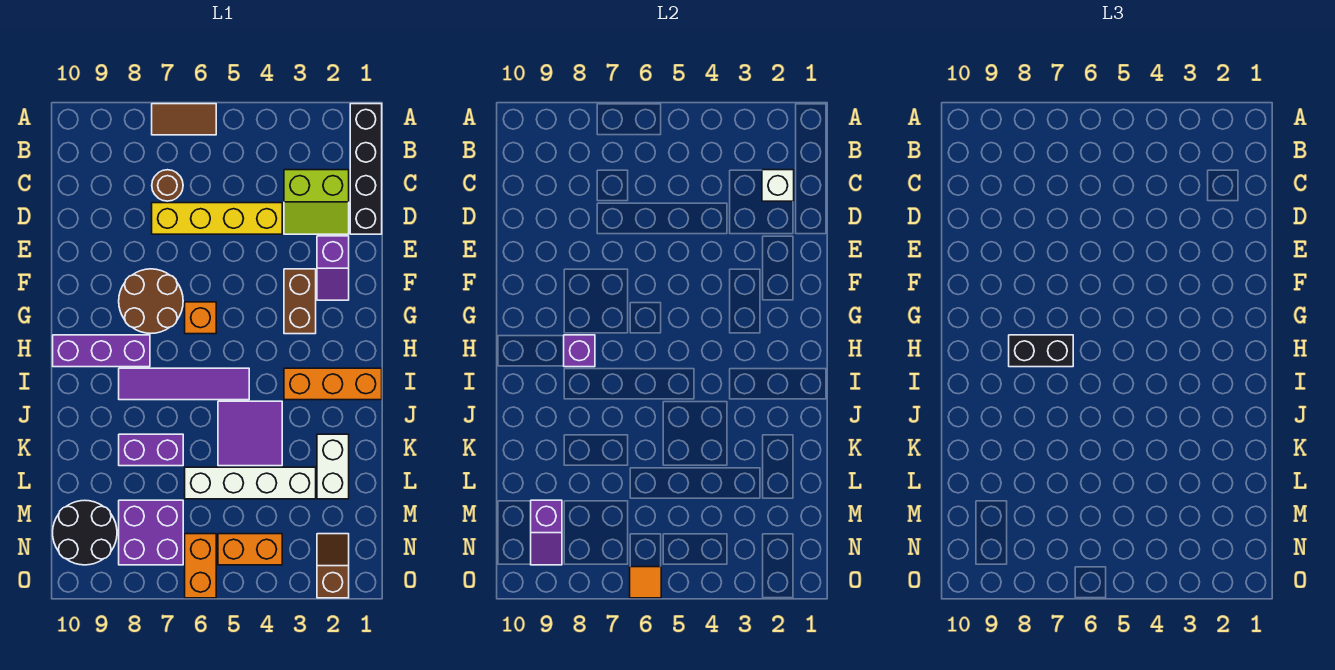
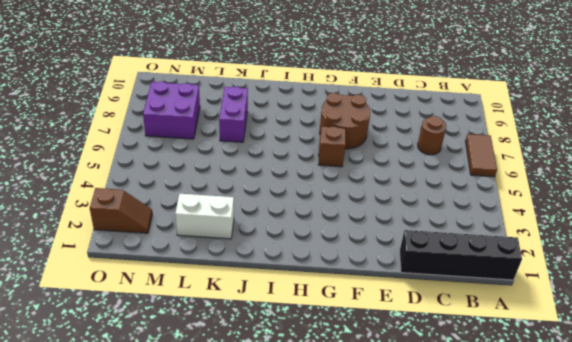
brown brick G6 level 1 -> orange brick G6 level 1
none -> lime slope C2:D3 level 1 top C
none -> yellow brick D4:D7 level 1
none -> purple slope E2:F2 level 1 top E

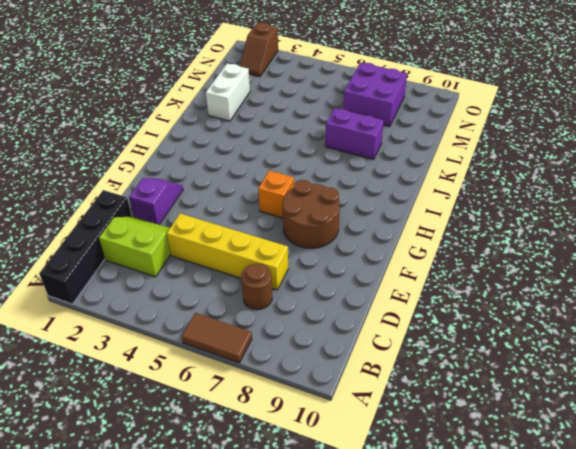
none -> brown brick F3:G3 level 1
none -> purple brick H8:H10 level 1
none -> orange brick I1:I3 level 1

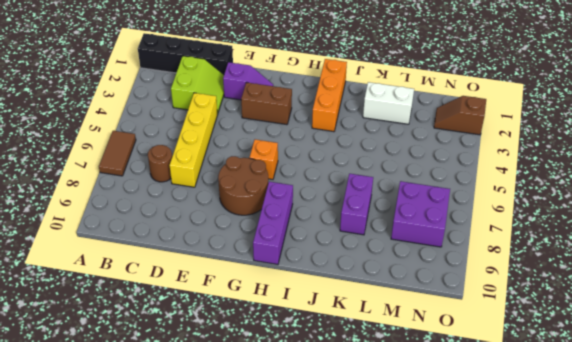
none -> purple tile I5:I8 level 1
none -> purple tile J4:K5 level 1
none -> white brick L3:L6 level 1

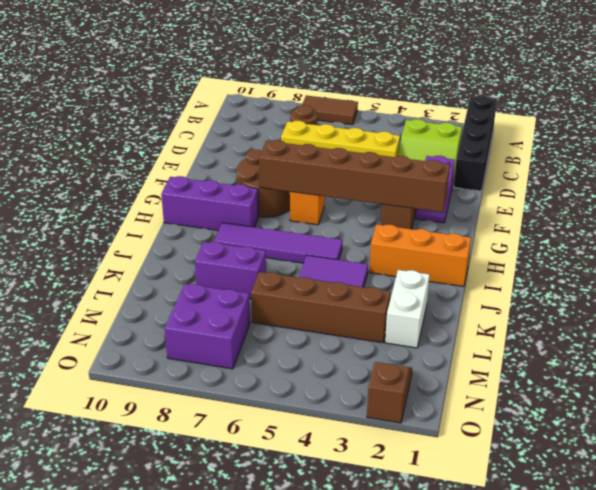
brown brick G2:G7 level 2 -> none
brown brick L3:L6 level 1 -> white brick L3:L6 level 1
none -> black round brick M9:N10 level 1
none -> orange brick N4:N5 level 1
none -> orange brick N6:O6 level 1

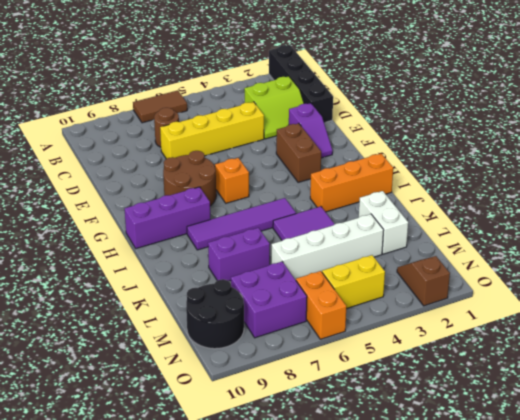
yellow brick N4:N5 level 1 -> orange brick N4:N5 level 1
none -> white brick C2 level 2
none -> purple brick H8 level 2
none -> purple slope M9:N9 level 2 top M

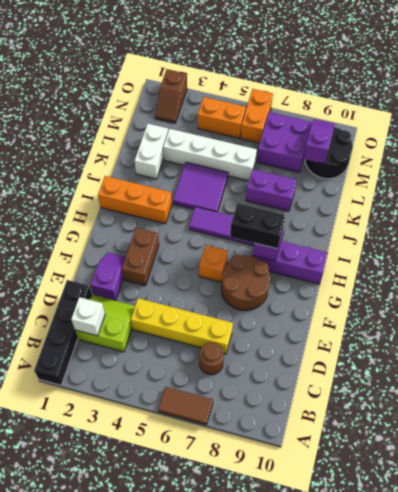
none -> orange tile O6 level 2

